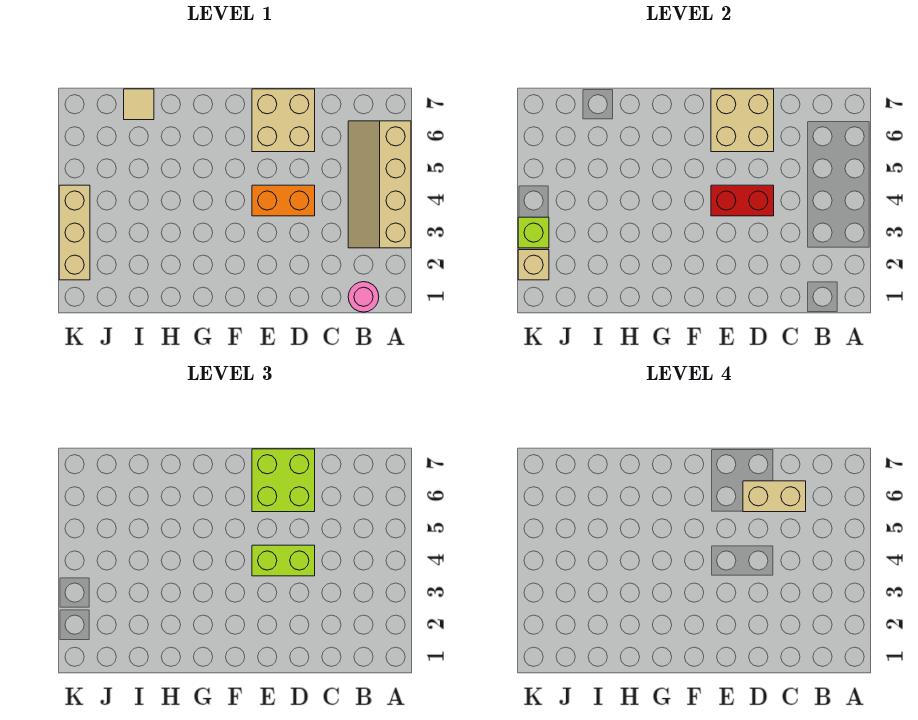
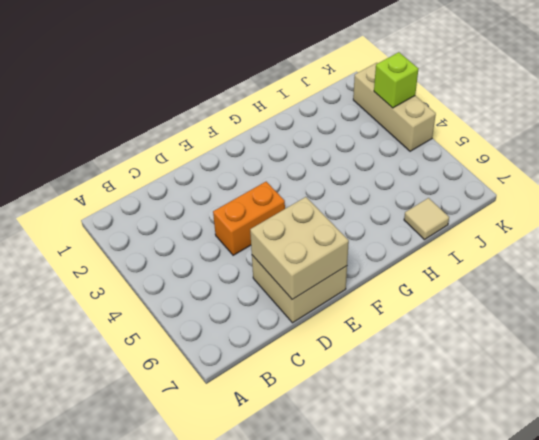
none -> tan slope A3:B6 level 1 top A
none -> pink round brick B1 level 1
none -> red brick D4:E4 level 2

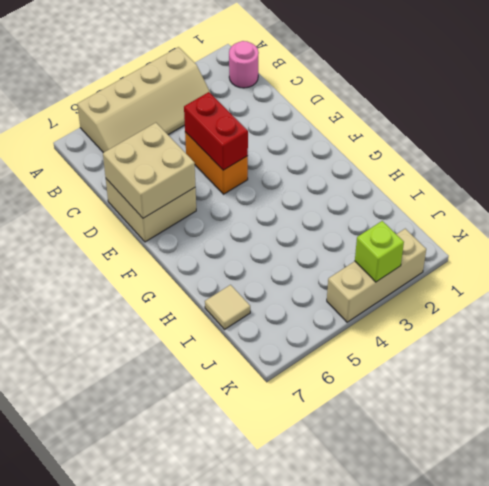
none -> tan brick K2 level 2
none -> lime brick D4:E4 level 3
none -> lime brick D6:E7 level 3

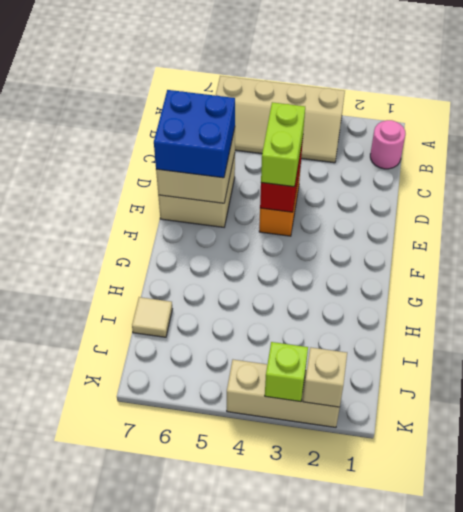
blue brick D6:E7 level 3 -> lime brick D6:E7 level 3
none -> tan brick C6:D6 level 4

